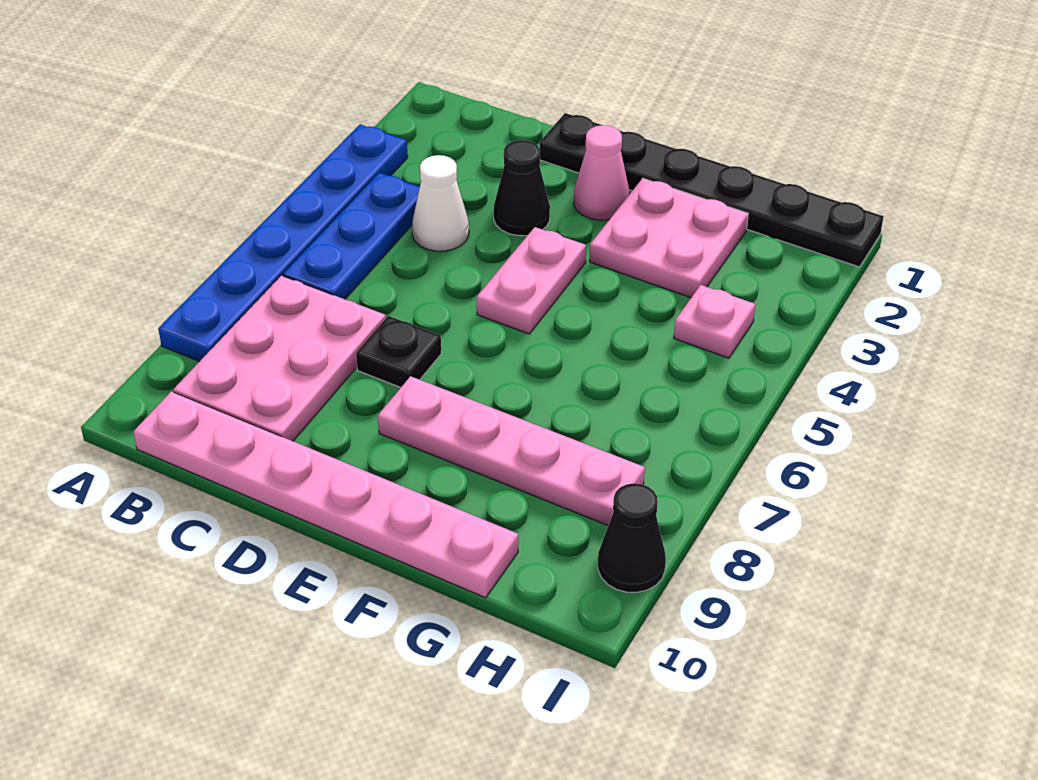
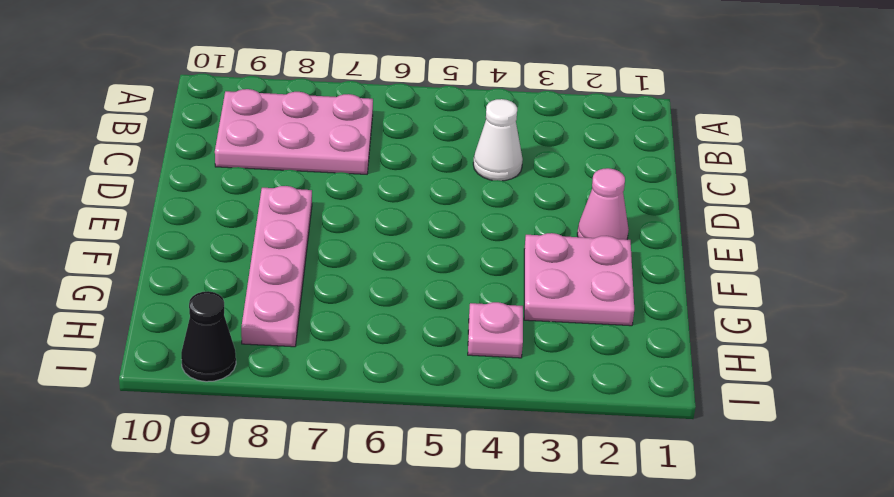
none -> blue plate A3:A8 level 1
none -> blue plate B4:B6 level 1
none -> pink plate B10:G10 level 1

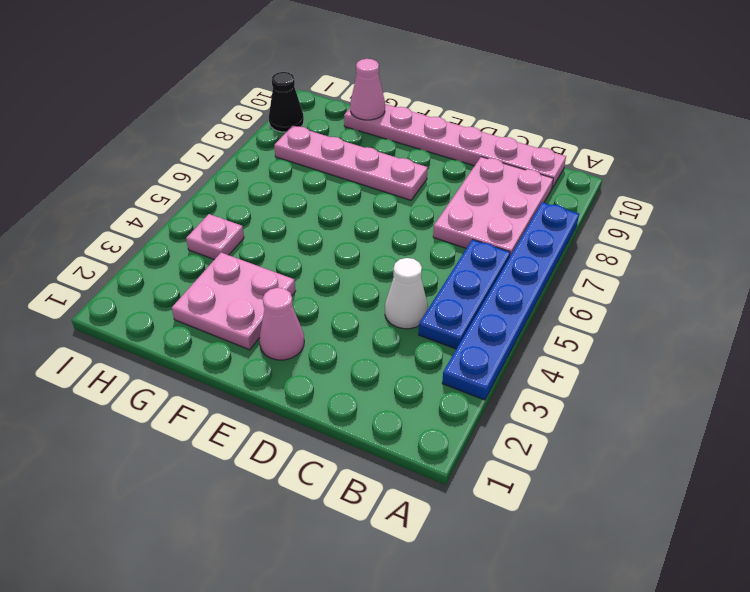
pink cone G10 level 2 -> none
none -> black plate D1:I1 level 1
none -> black cone D3 level 1
none -> black plate D7 level 1

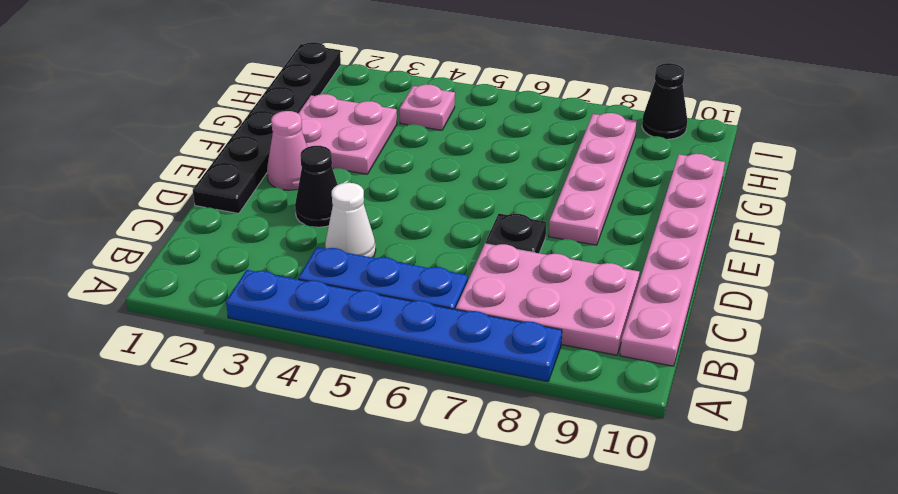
none -> pink plate E4:E5 level 1

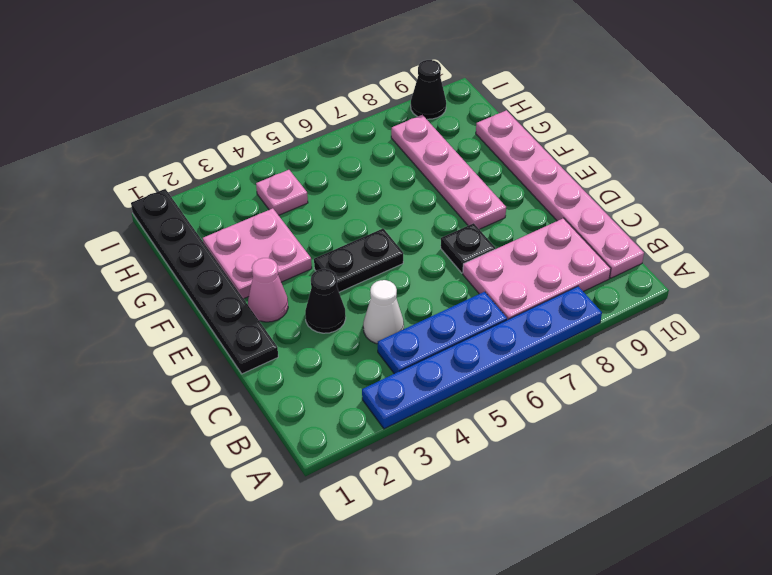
black plate E4:E5 level 1 -> pink plate E4:E5 level 1

